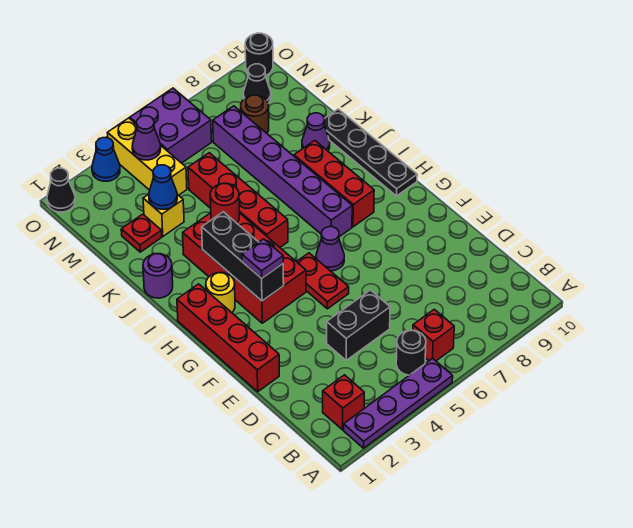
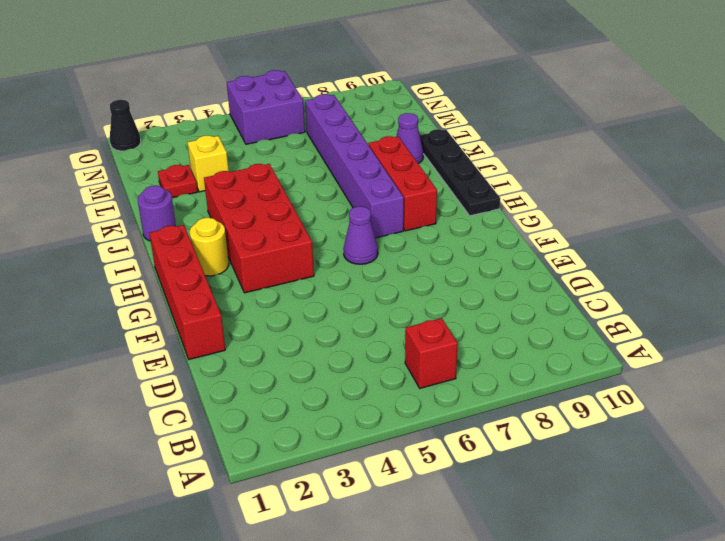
none -> purple plate A2:A5 level 1
none -> red brick B2 level 1
none -> black round brick B5 level 1
none -> black brick D4:D5 level 1

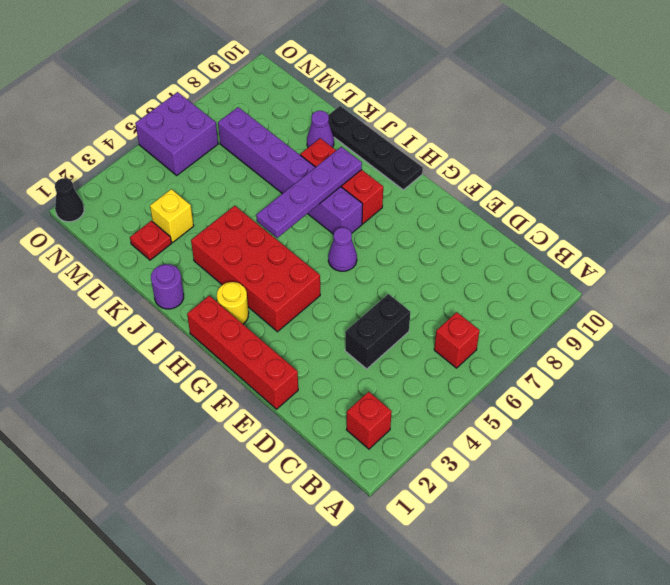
purple plate I5:I8 level 2 -> purple plate A2:A5 level 1
none -> black round brick B5 level 1
none -> red plate F5:G5 level 1
none -> red brick I5:L5 level 1
none -> yellow brick M4:O4 level 1

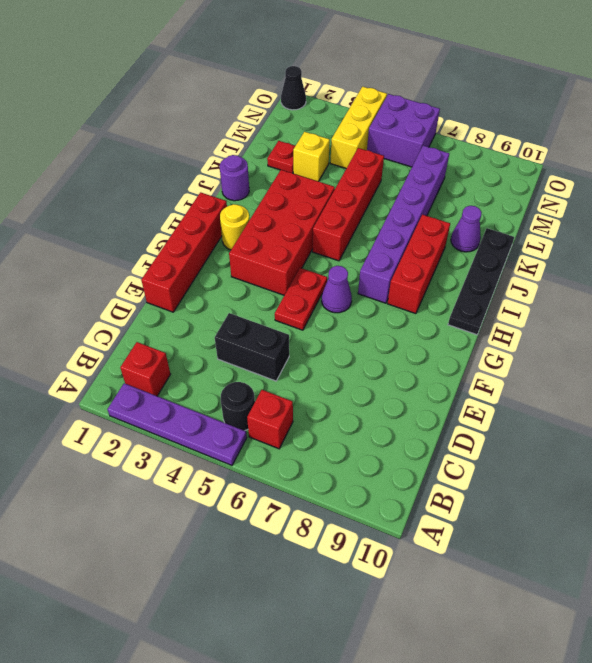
none -> brown round brick M8 level 1
none -> black cone N9 level 1
none -> blue cone O3 level 1
none -> black round brick O10 level 1

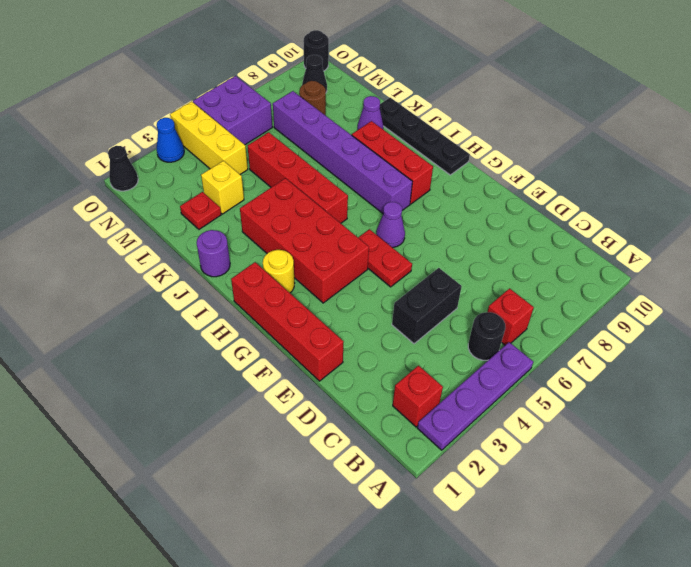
none -> black brick G3:I3 level 2
none -> red round brick J4 level 2
none -> blue cone L3 level 2
none -> purple cone N4 level 2

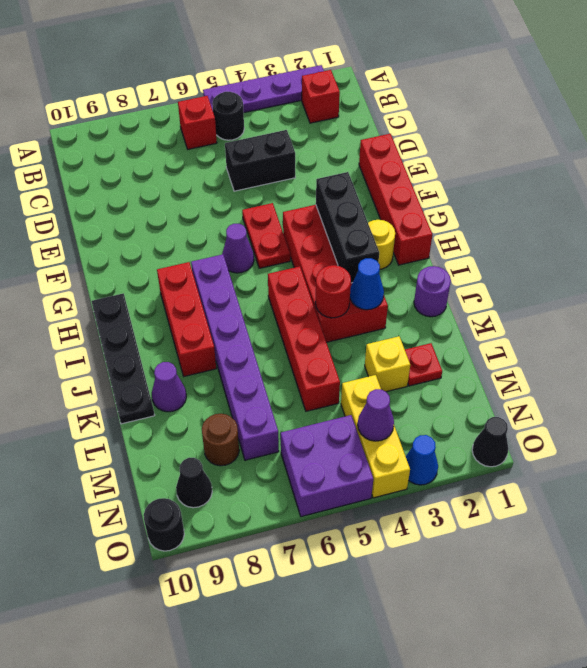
blue cone J3 level 2 -> blue cone L3 level 2
none -> purple plate G3 level 3

